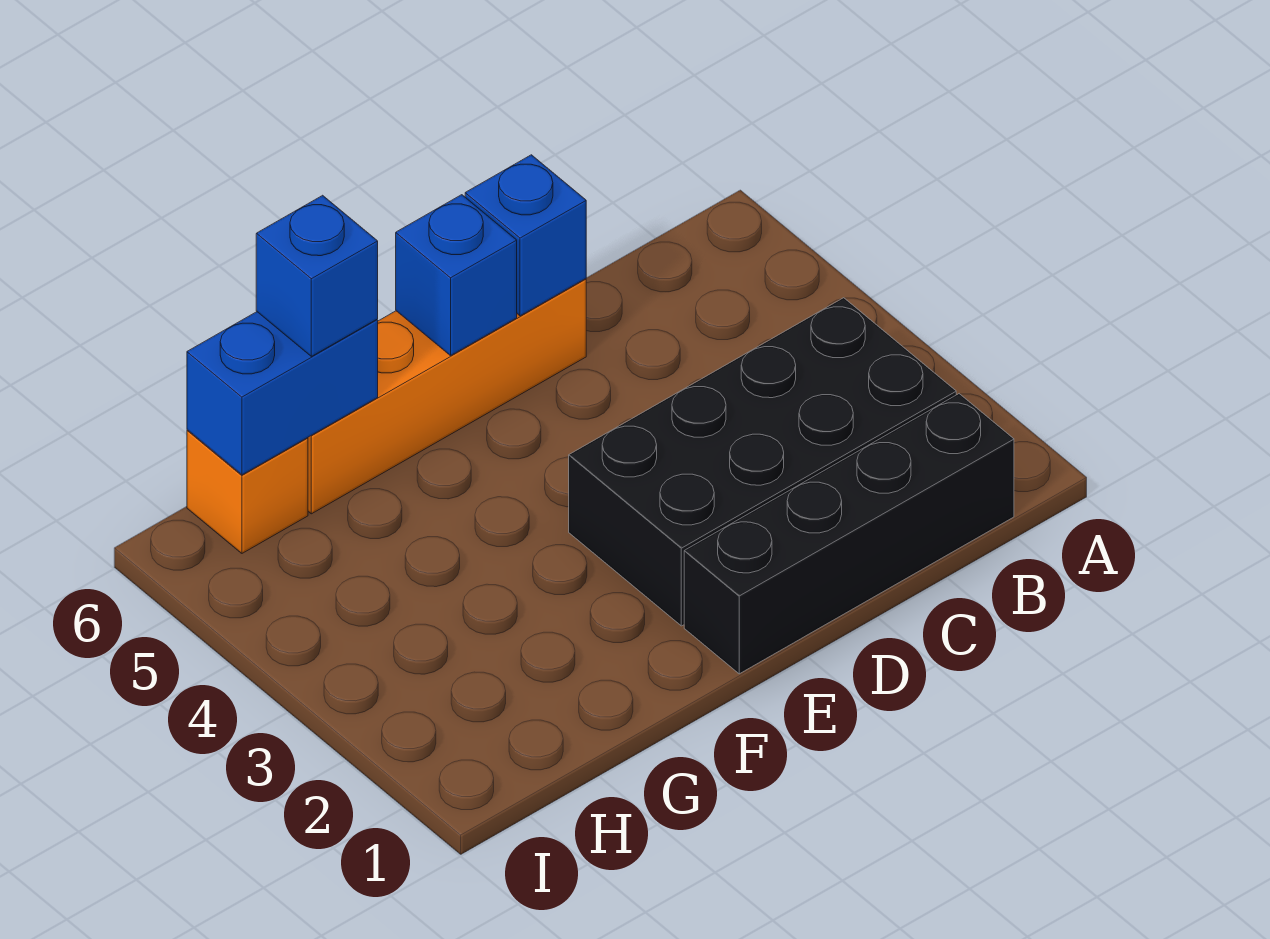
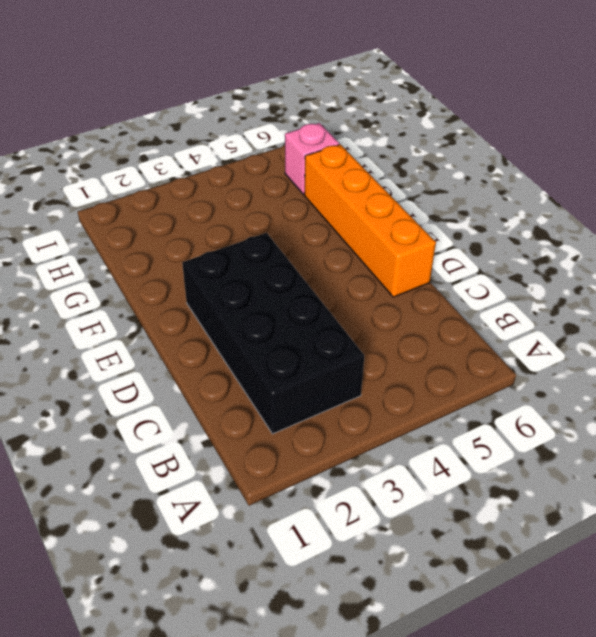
pink brick H6 level 1 -> orange brick H6 level 1
none -> black brick B1:E1 level 1
none -> blue brick D6 level 2

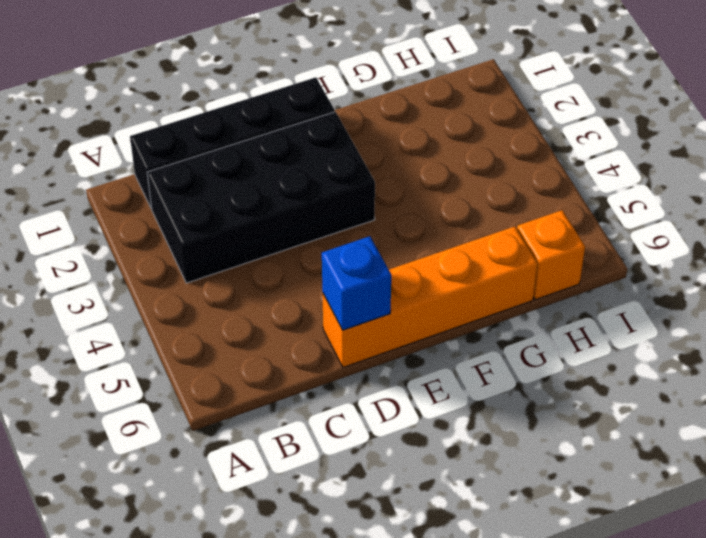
none -> blue brick E6 level 2
none -> blue brick G6:H6 level 2

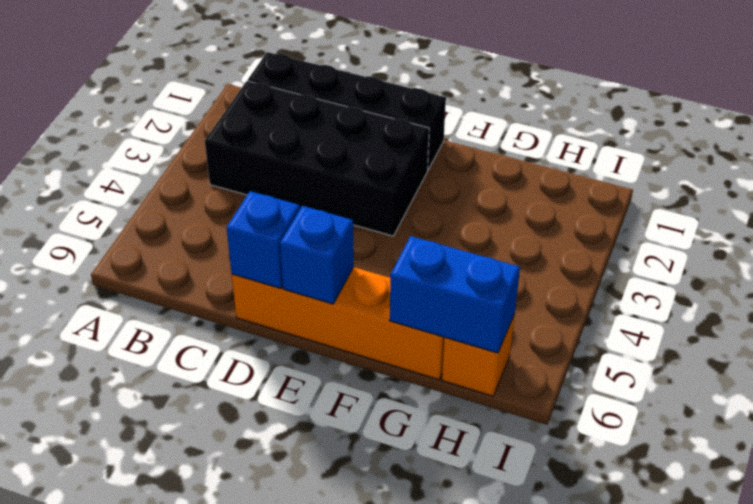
none -> blue brick G6 level 3

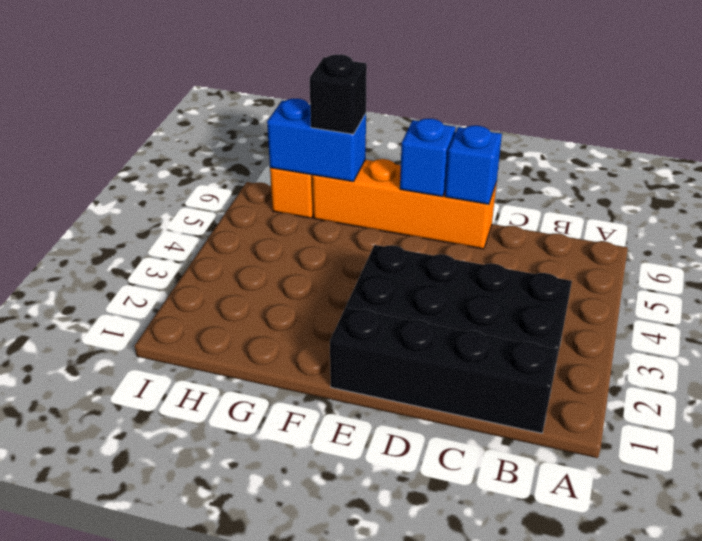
black brick G6 level 3 -> blue brick G6 level 3

